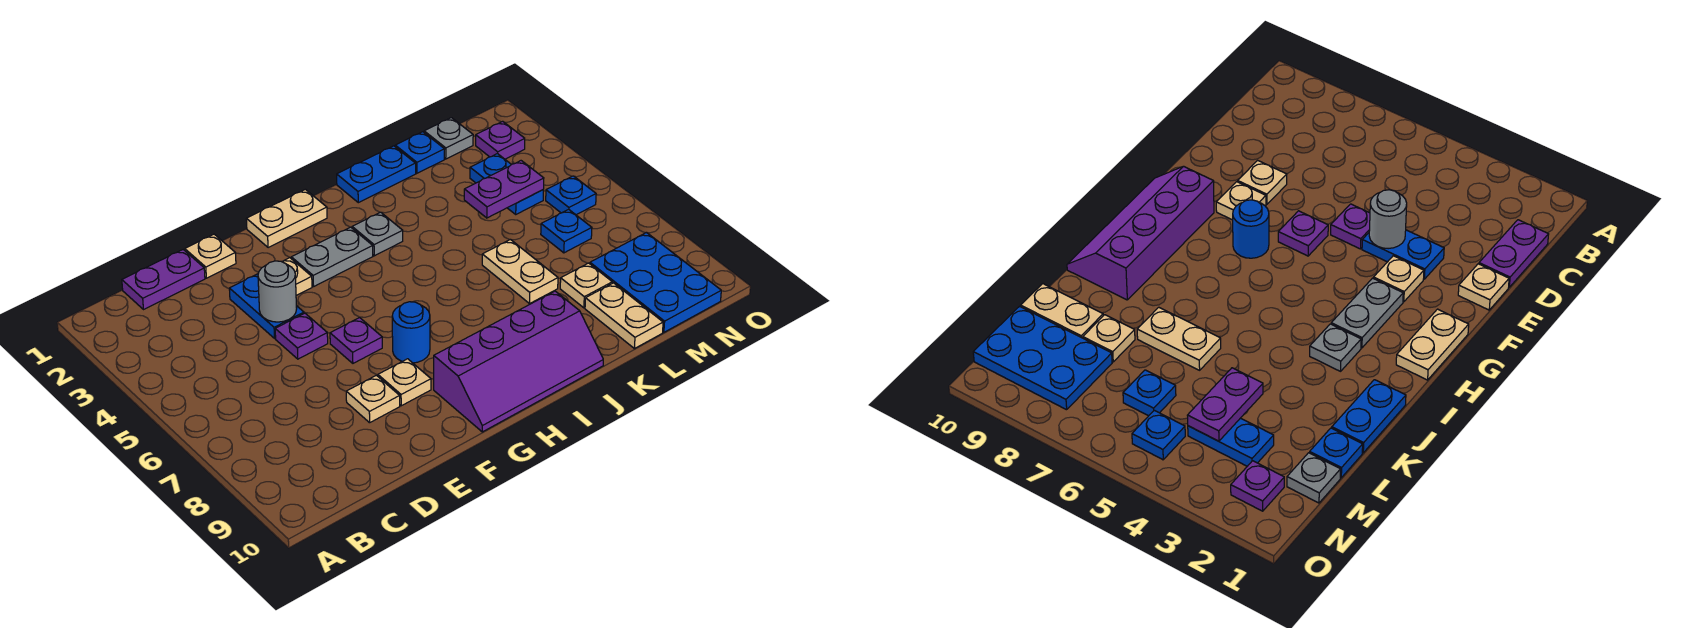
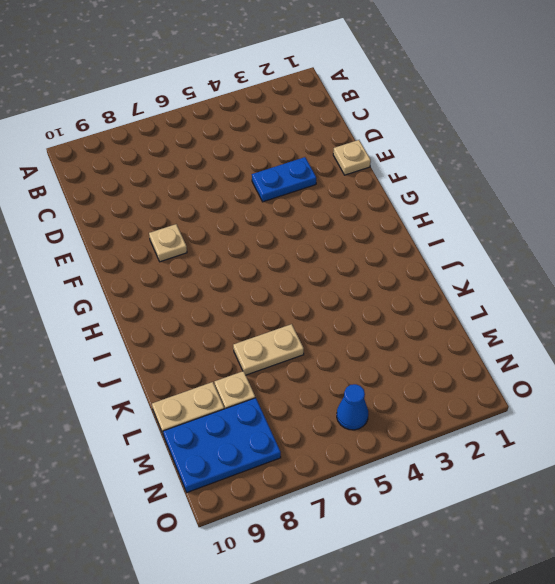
blue cone N5 level 1 -> blue plate N5 level 1
none -> purple plate C1:D1 level 1
none -> purple plate E5 level 1
none -> tan plate E8 level 1

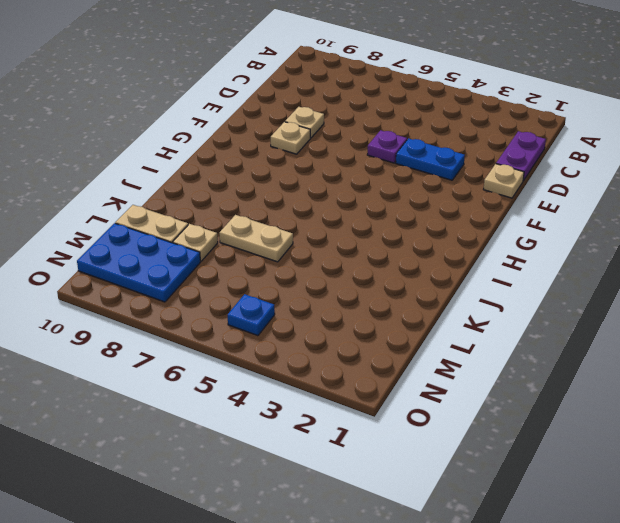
none -> tan plate F3 level 1
none -> purple plate F6 level 1
none -> tan plate G1:H1 level 1

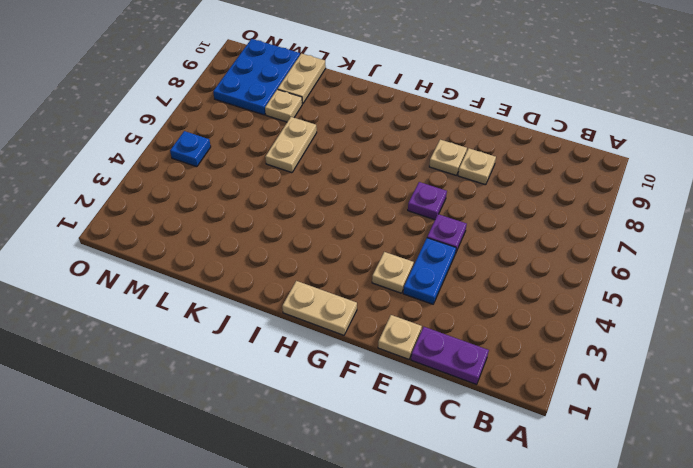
none -> grey plate G3:H3 level 1
none -> blue round brick G7 level 1
none -> purple slope G9:J10 level 1 top 9

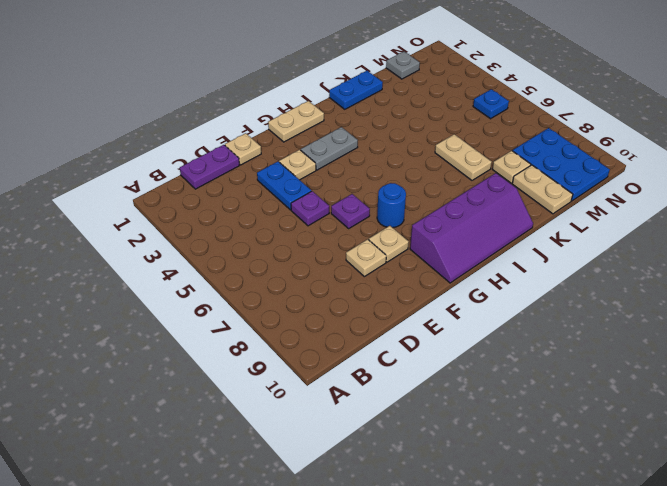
none -> grey plate I3 level 1
none -> blue plate L1 level 1
none -> blue plate M3:M4 level 1

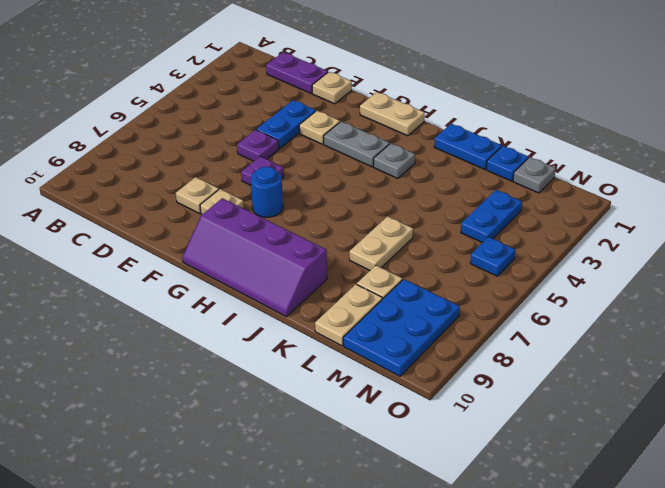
none -> blue plate M6 level 1
none -> purple plate N2 level 1
none -> grey round brick E4 level 2

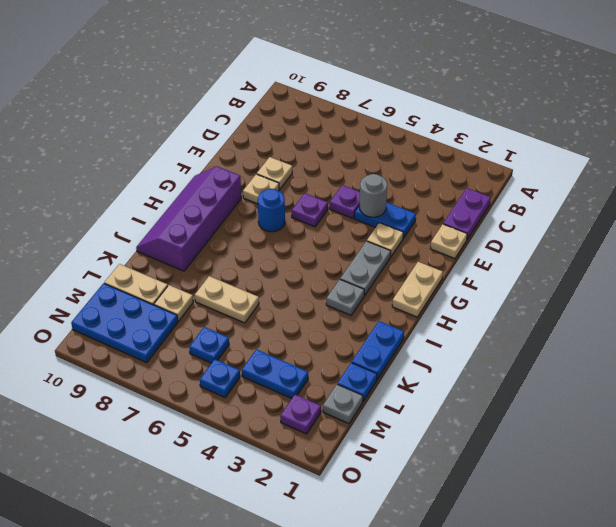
none -> purple plate L4:M4 level 2

